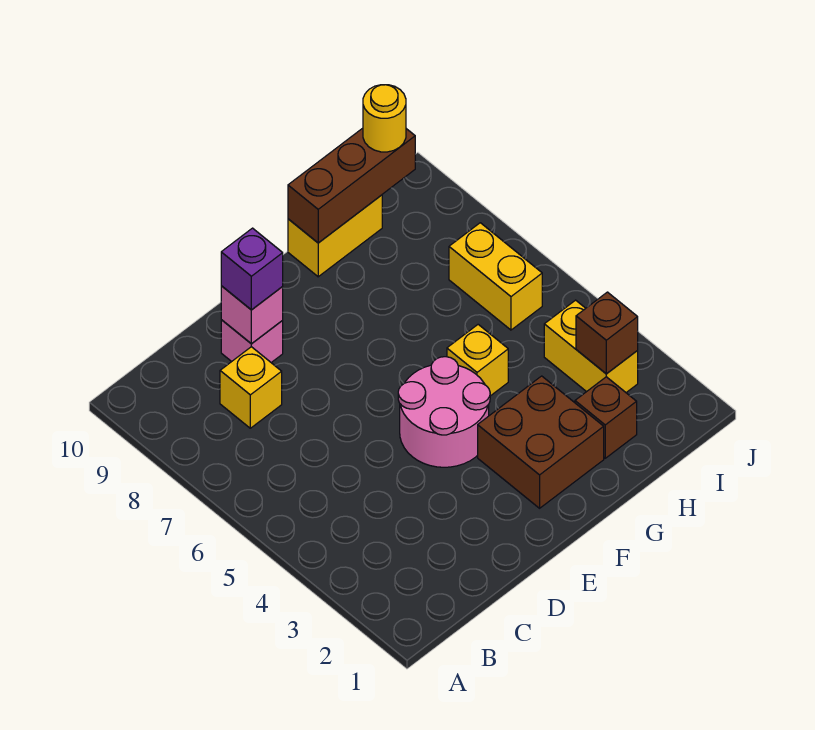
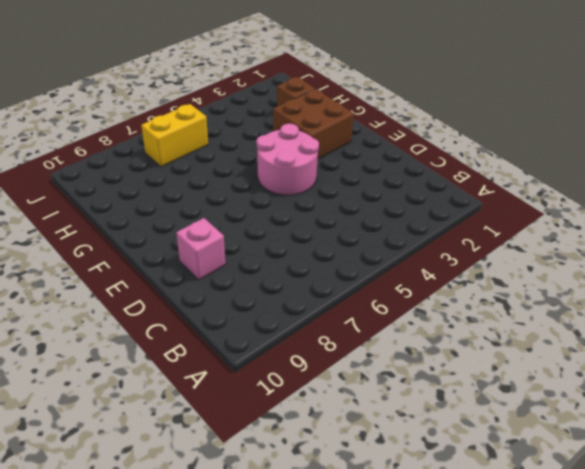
none -> yellow brick C8 level 1
none -> yellow brick G5 level 1
none -> yellow brick G10:H10 level 1

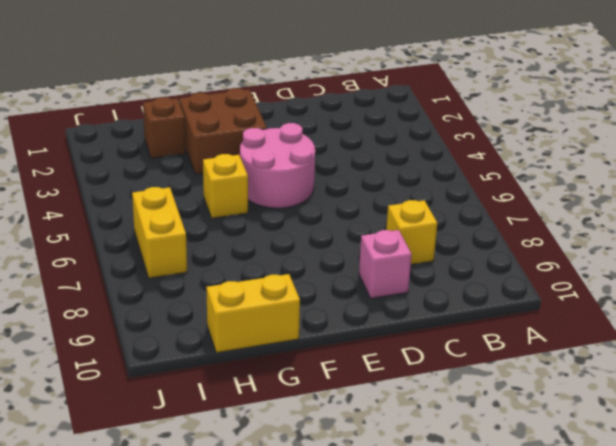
none -> yellow brick I3:I4 level 1
none -> pink brick D9 level 2
none -> brown brick G10:I10 level 2

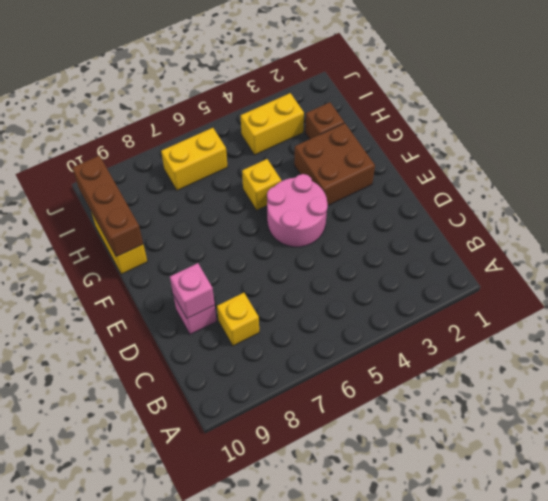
none -> brown brick I3 level 2
none -> purple brick D9 level 3
none -> yellow round brick I10 level 3

